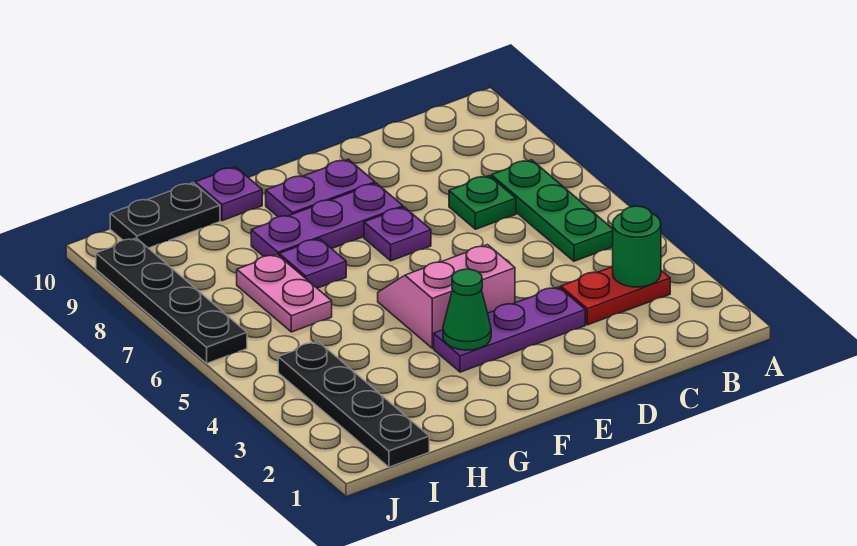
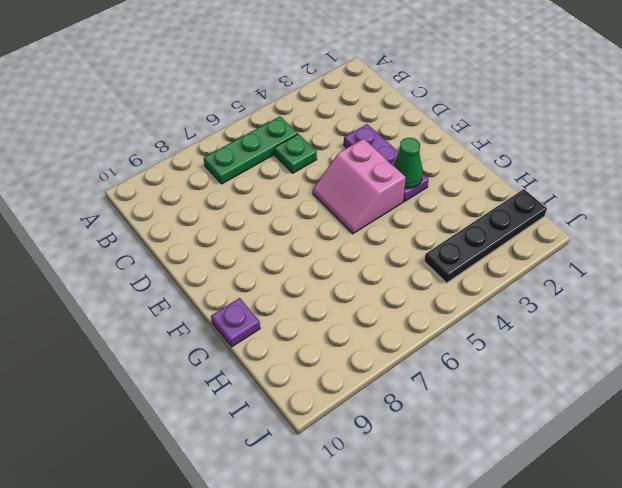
green plate C5 level 1 -> green plate C7 level 1
none -> red plate B3:C3 level 1
none -> purple plate E7 level 1
none -> purple plate E8:G8 level 1

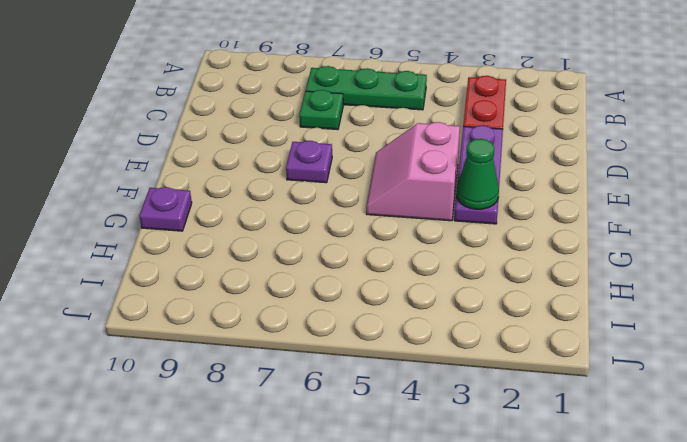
none -> purple plate E8:G8 level 1
none -> purple plate E9:F9 level 1
none -> purple plate G7 level 1

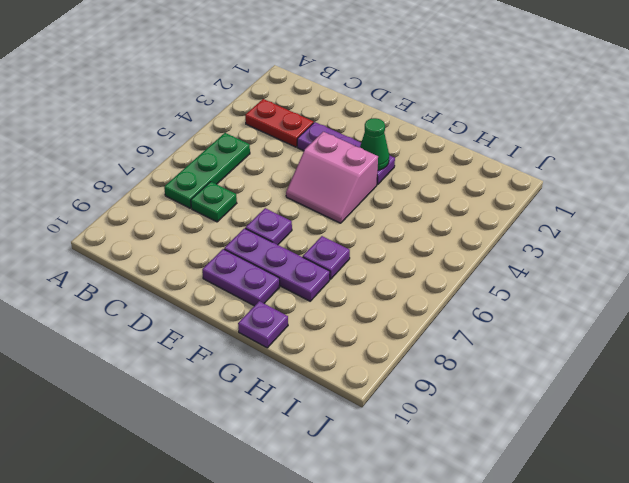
none -> pink plate H6:H7 level 1
none -> black plate H10:I10 level 1
none -> black plate I1:I4 level 1

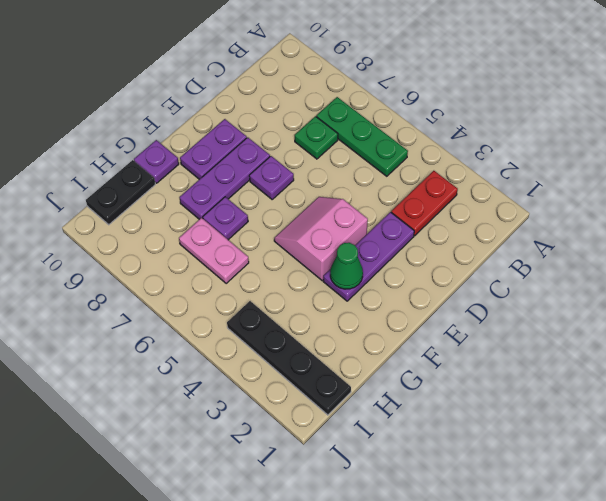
none -> black plate J6:J9 level 1
none -> green round brick B3 level 2

